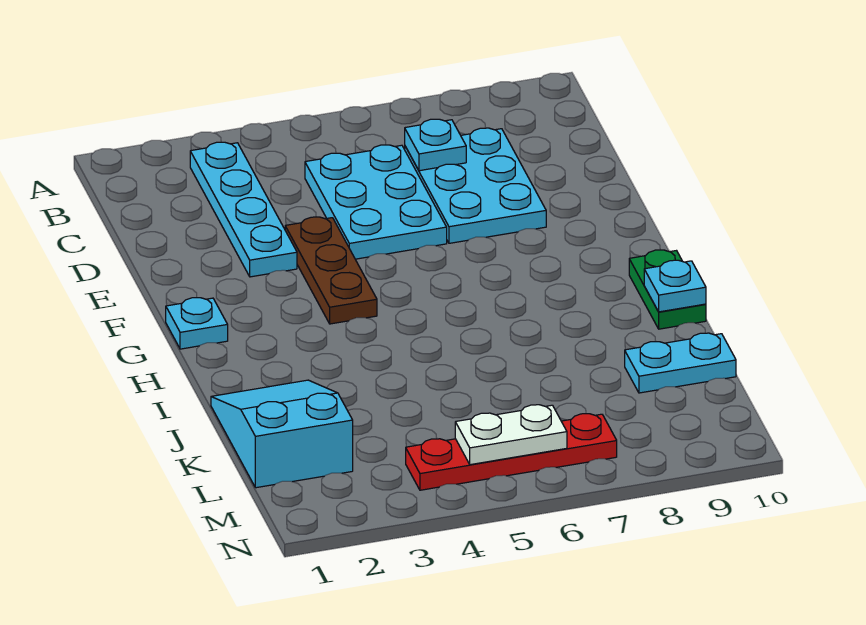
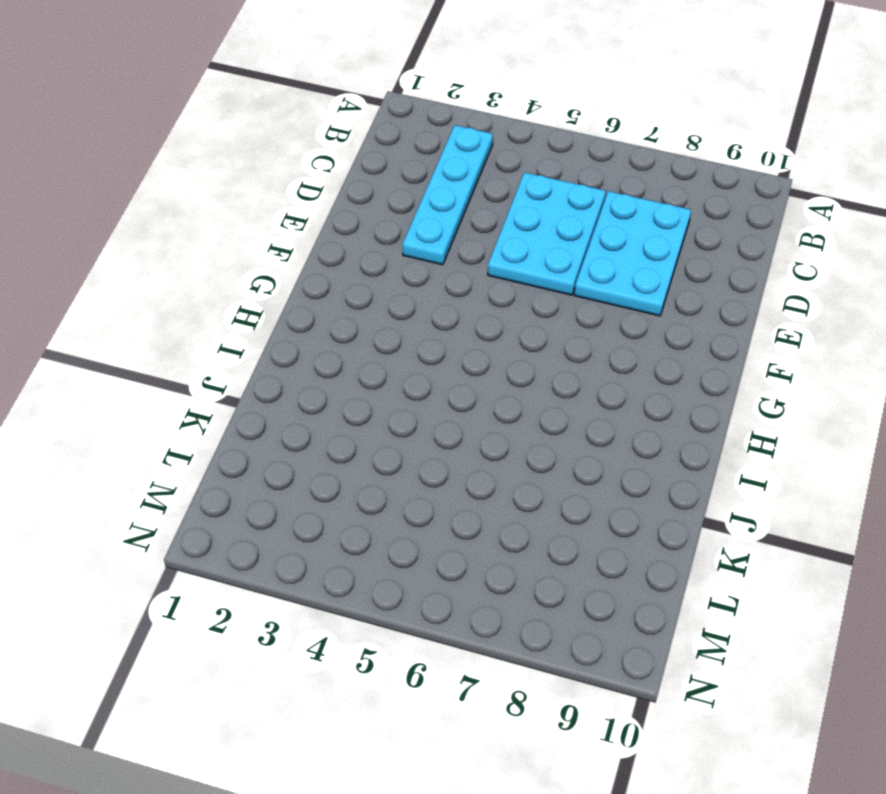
none -> brown plate E4:G4 level 1
none -> cyan plate G1 level 1
none -> green plate H10:I10 level 1

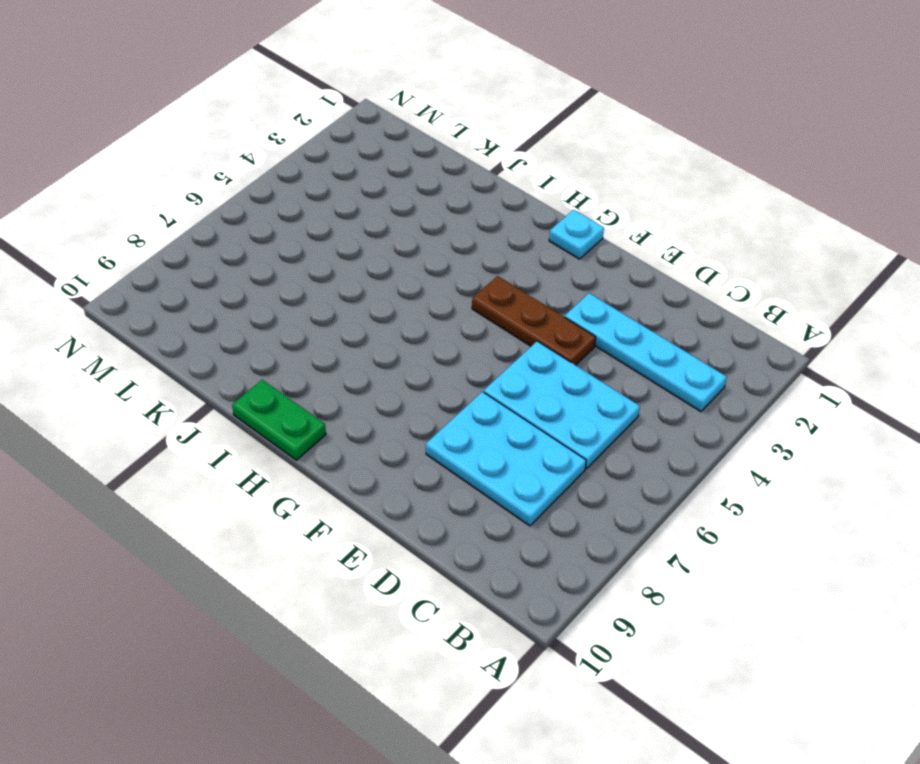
none -> cyan slope J1:L2 level 1 top L
none -> cyan plate K9:K10 level 1
none -> red plate M4:M7 level 1

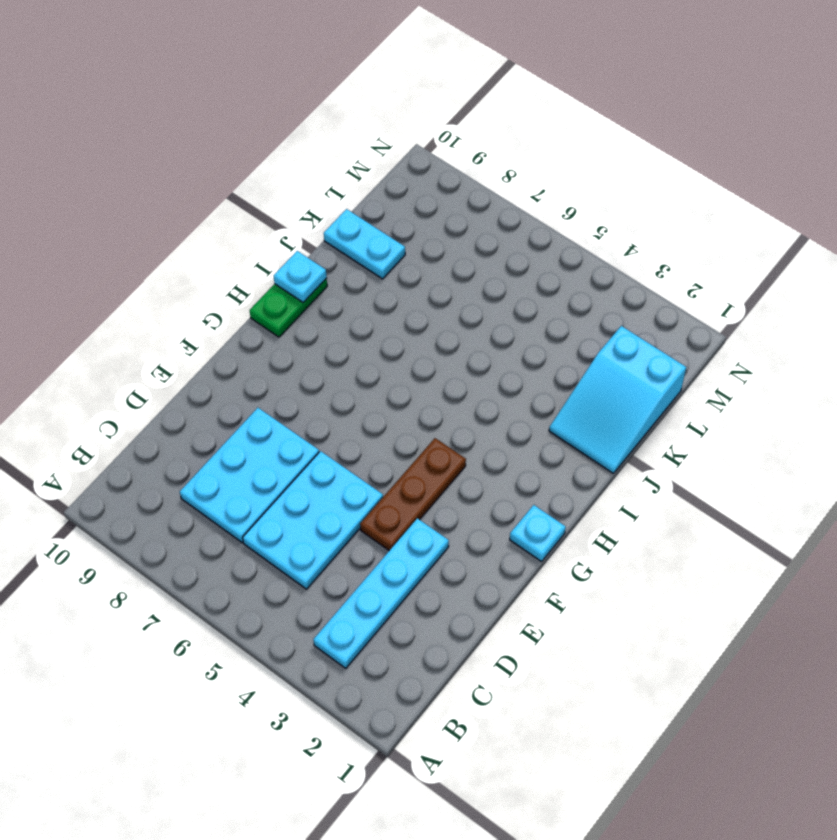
none -> red plate M4:M7 level 1
none -> cyan plate C7 level 2
none -> white plate M5:M6 level 2

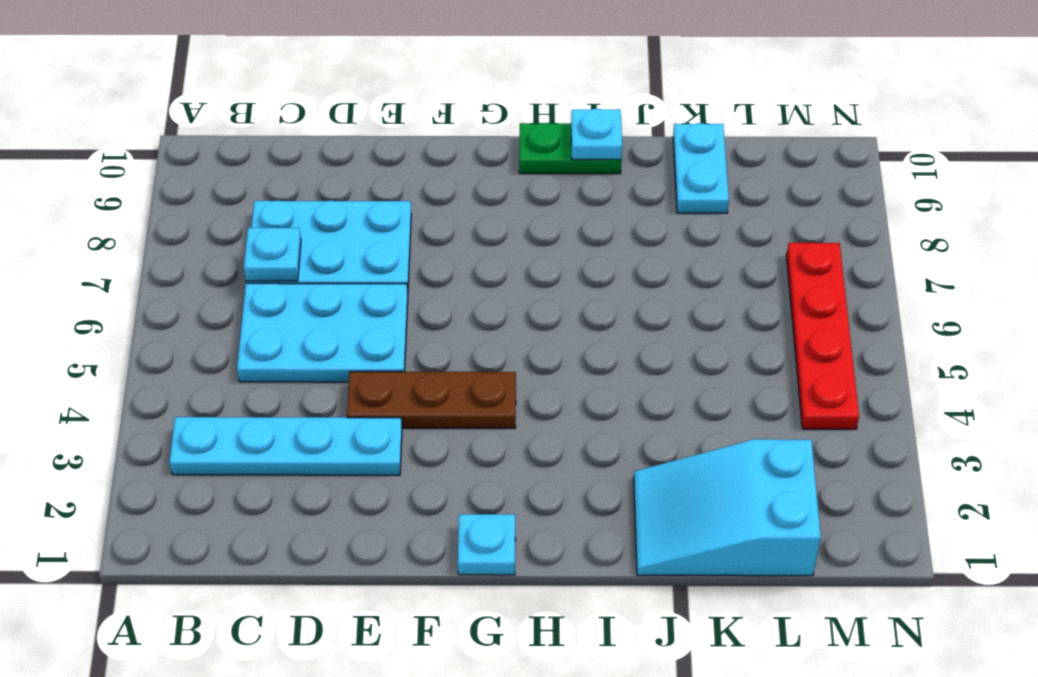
none -> white plate M5:M6 level 2

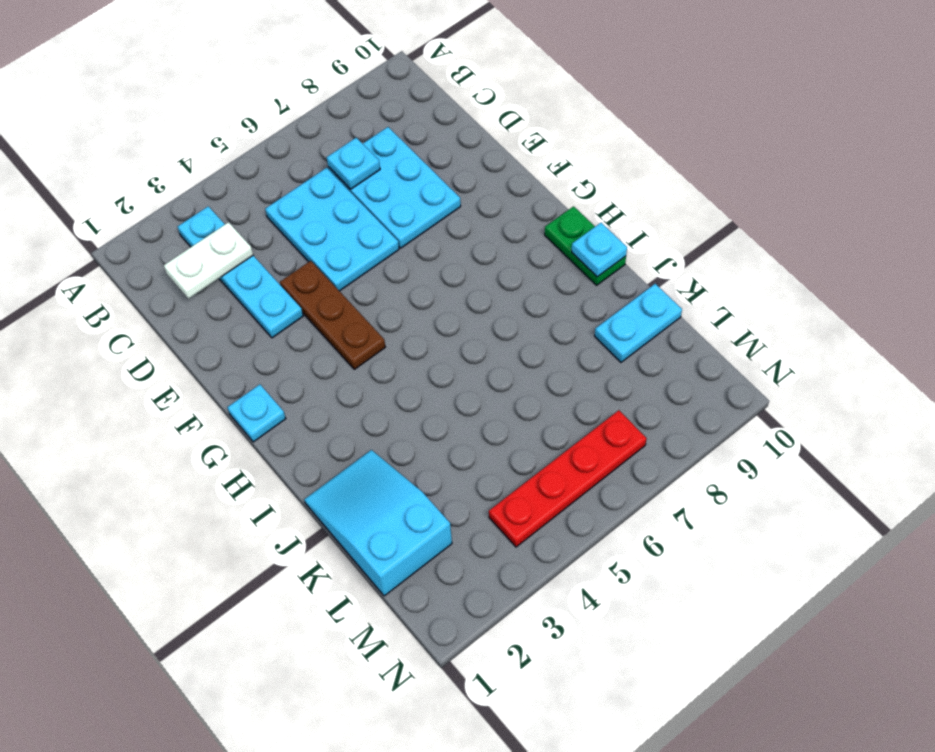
white plate C2:C3 level 2 -> white plate M5:M6 level 2

